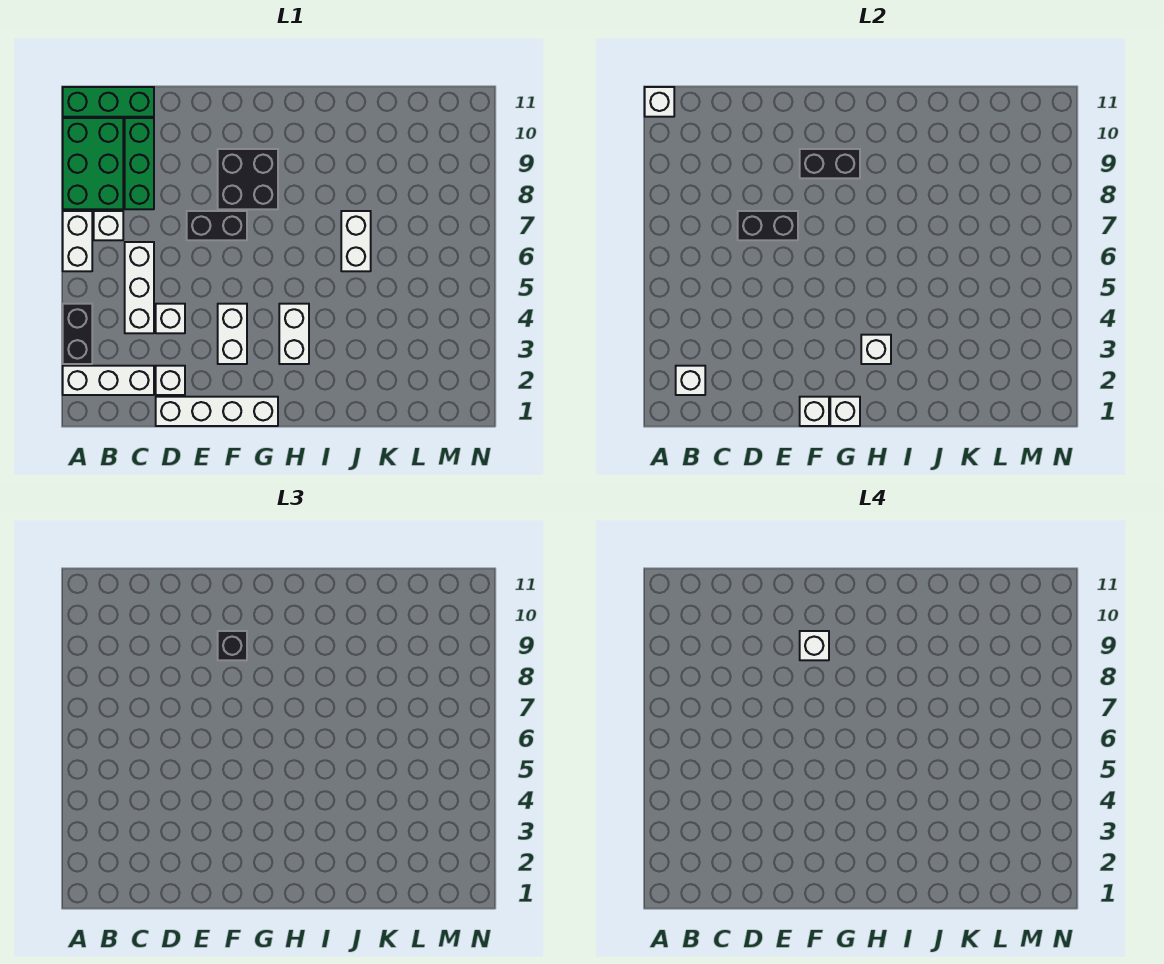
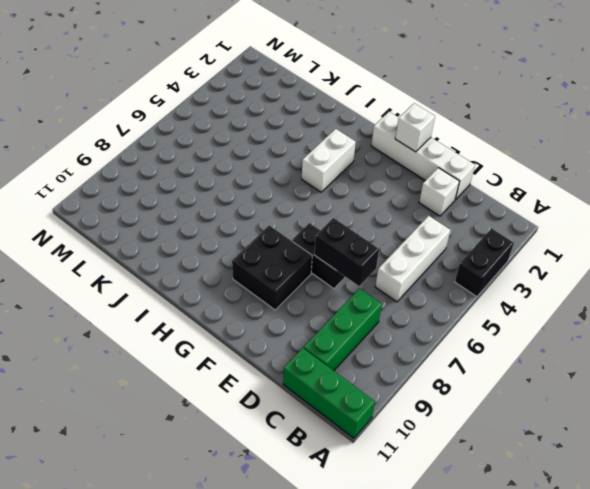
none -> white brick A2:C2 level 1
none -> white brick A6:A7 level 1
none -> green brick A8:B10 level 1

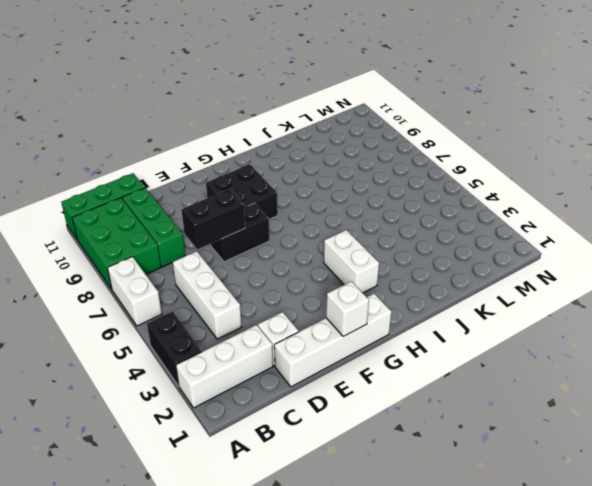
none -> white brick B7 level 1
none -> white brick D4 level 1
none -> white brick F3:F4 level 1

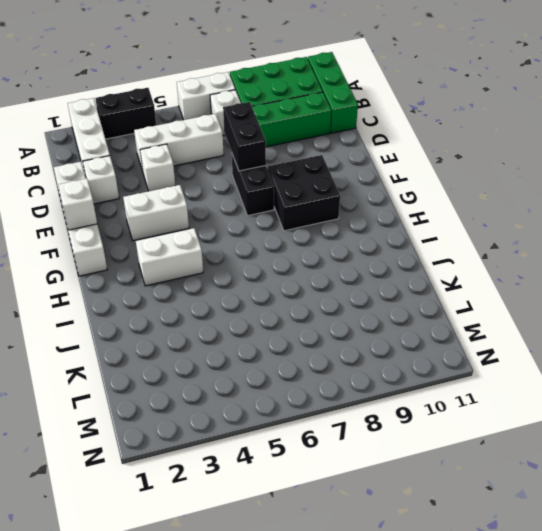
none -> white brick J6:J7 level 1
none -> white brick A11 level 2
none -> white brick B2 level 2

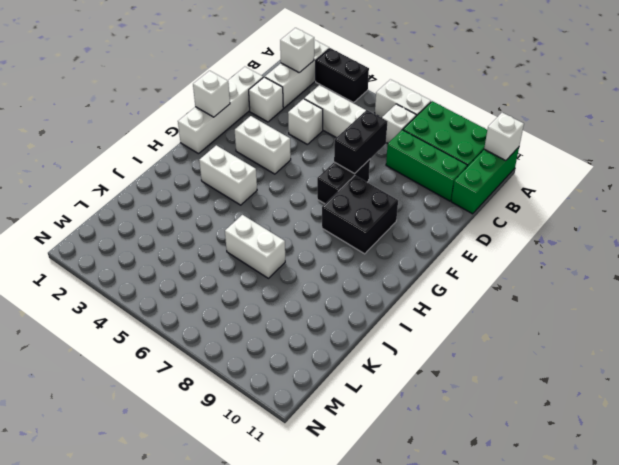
none -> black brick F9:G9 level 2
none -> white brick G1 level 2
none -> white brick H3 level 2

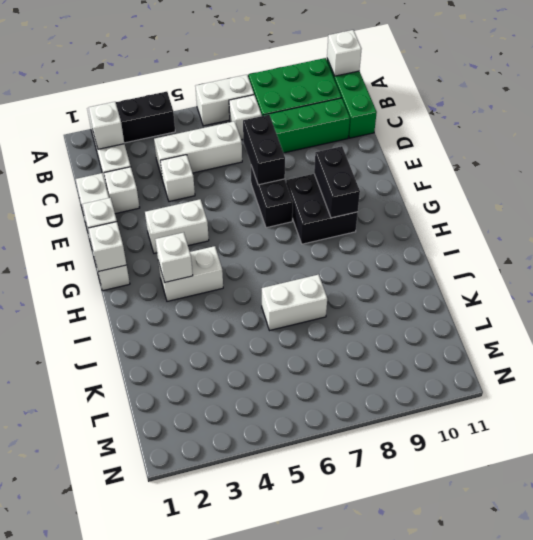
none -> black brick F9 level 3
none -> white brick F9 level 4

